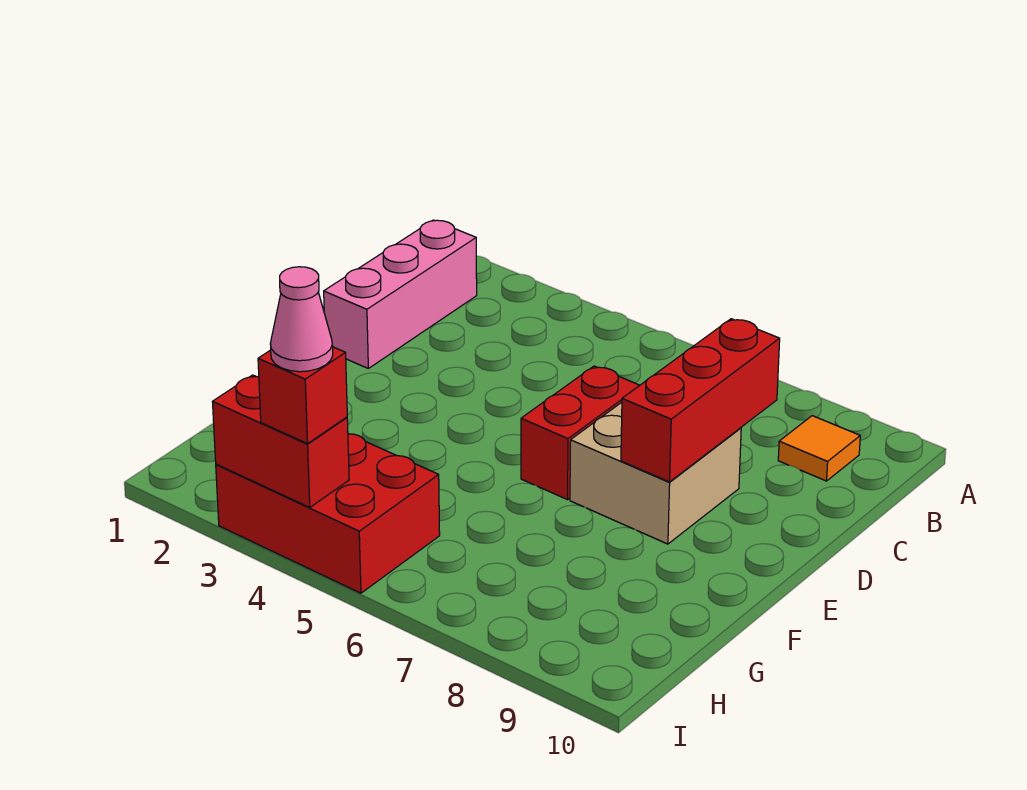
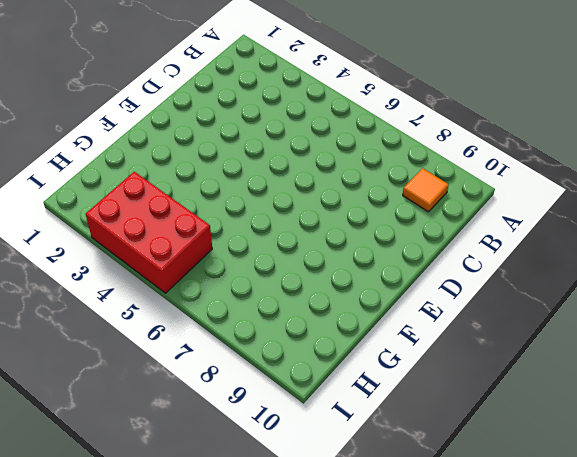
none -> pink brick B1:D1 level 1
none -> red brick D6:E6 level 1

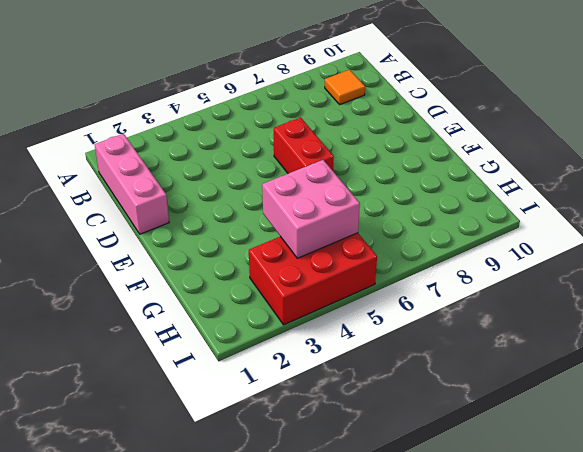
pink brick G4:H5 level 2 -> none
none -> tan brick D7:E8 level 1
none -> red brick C8:E8 level 2

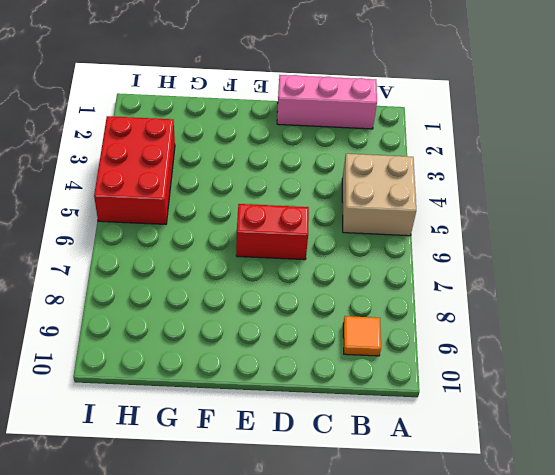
tan brick A4:B5 level 1 -> tan brick D7:E8 level 1
none -> red brick C8:E8 level 2
none -> red brick I3:I4 level 2

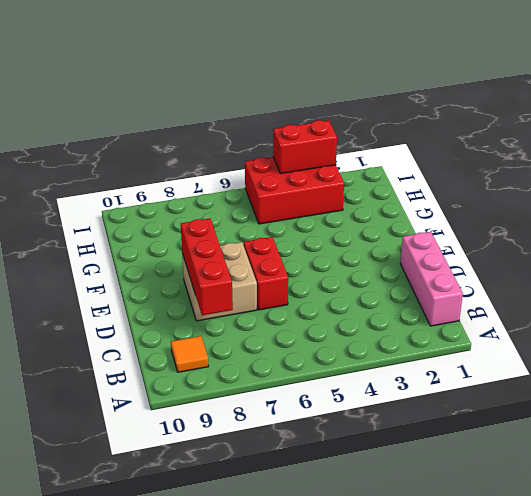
none -> red brick I4 level 3
none -> pink cone I4 level 4

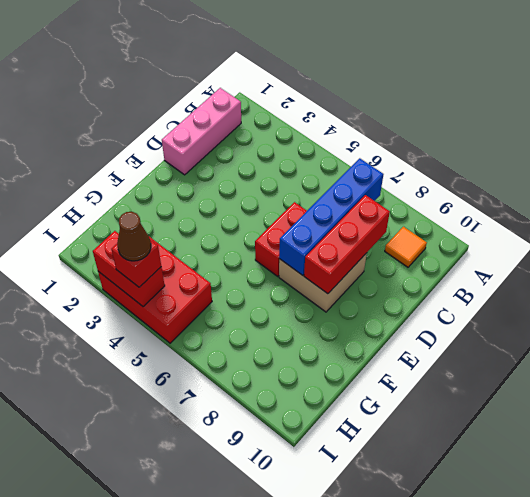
blue brick B7:E7 level 2 -> none
brown cone I4 level 4 -> pink cone I4 level 4

